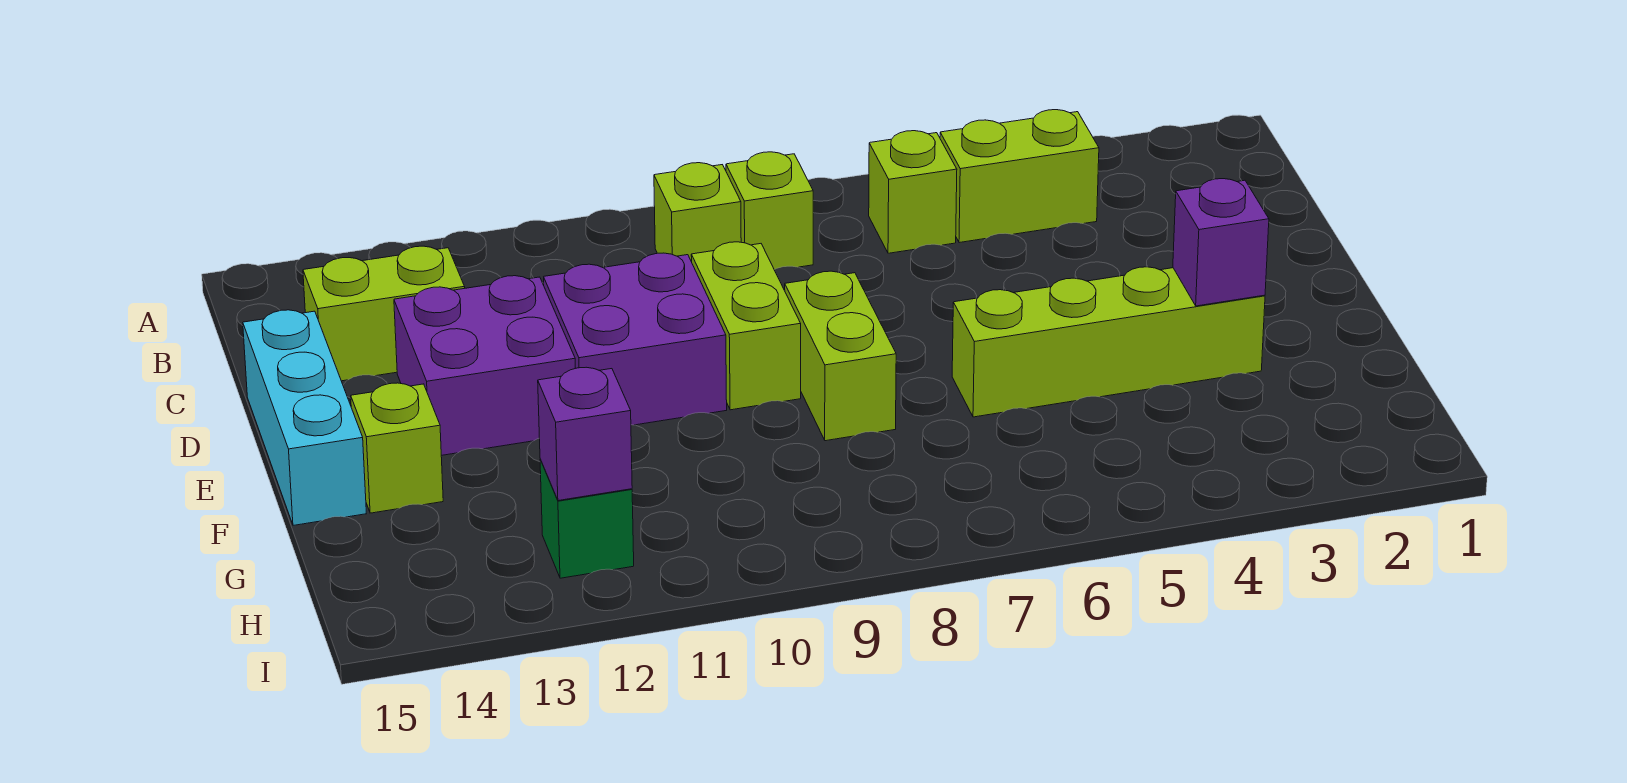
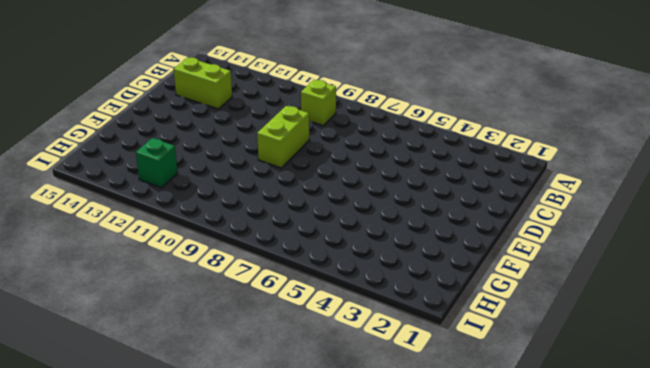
none -> lime brick B4:B5 level 1
none -> lime brick B6 level 1
none -> lime brick B8 level 1

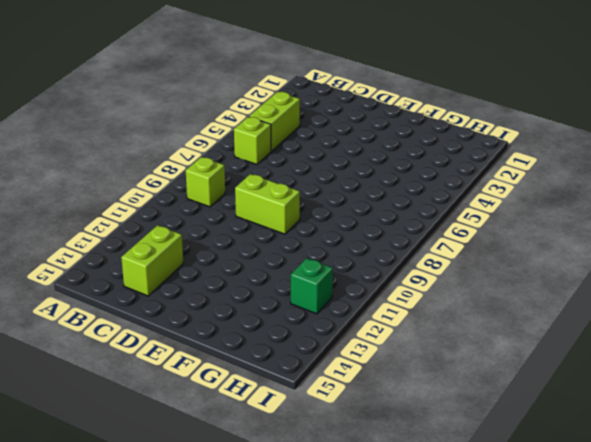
none -> lime brick B8 level 1
none -> purple brick D10:E11 level 1
none -> purple brick D12:E13 level 1

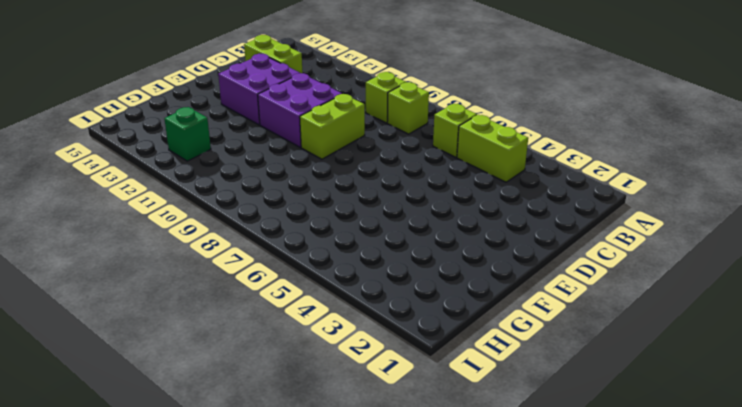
none -> cyan brick D15:F15 level 1
none -> lime brick E8:F8 level 1
none -> lime brick F3:F6 level 1

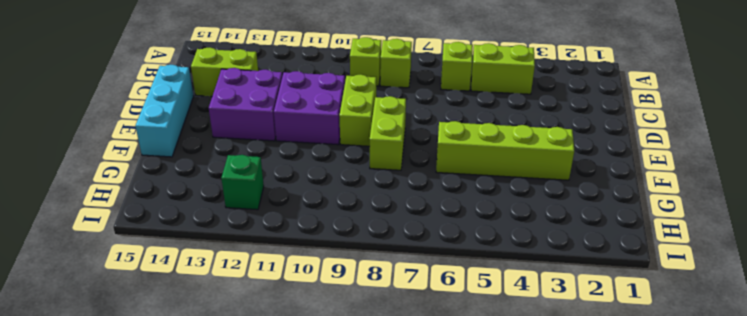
none -> lime brick F14 level 1
none -> purple brick F3 level 2
none -> purple brick H12 level 2

